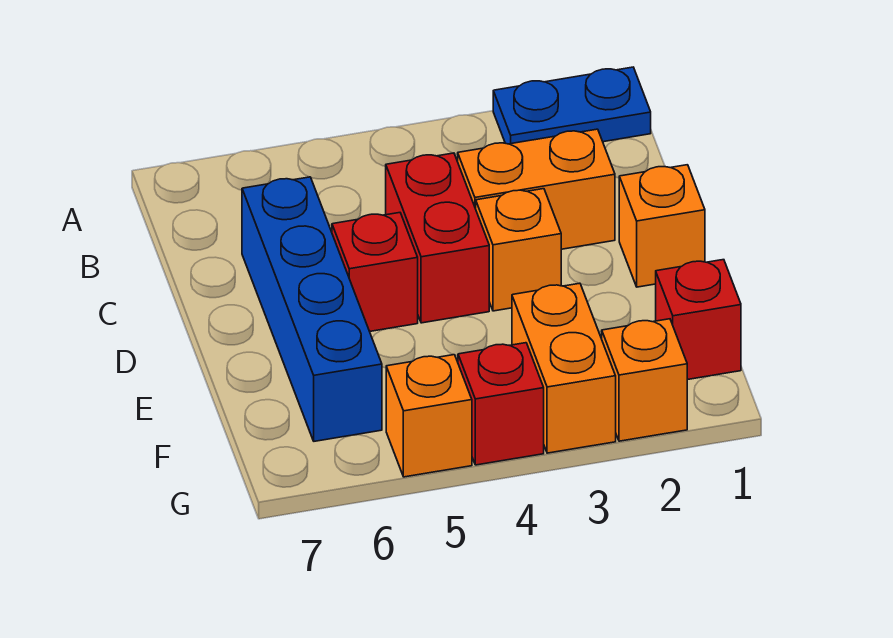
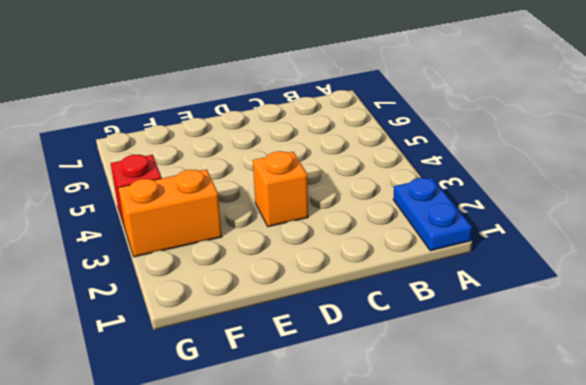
none -> orange brick C2:C3 level 1
none -> red brick C4:D4 level 1
none -> blue brick C6:F6 level 1

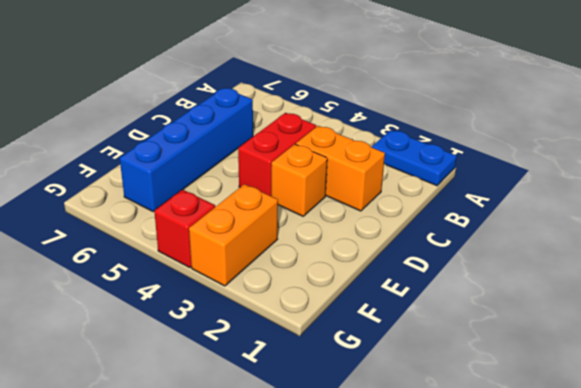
none -> orange brick D1 level 1
none -> red brick D5 level 1
none -> red brick F1 level 1

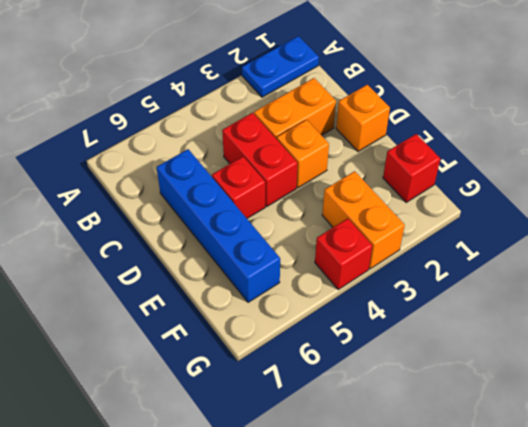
none -> orange brick G2 level 1
none -> orange brick G5 level 1

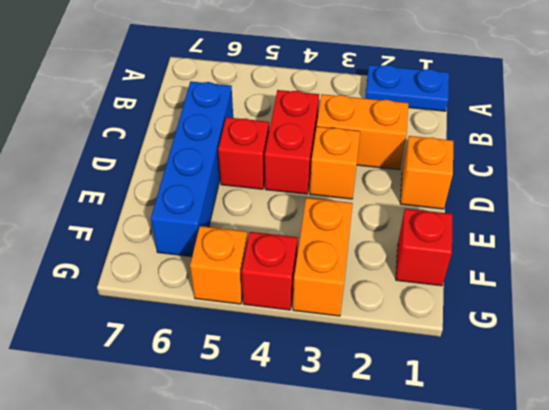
none -> orange brick G2 level 1

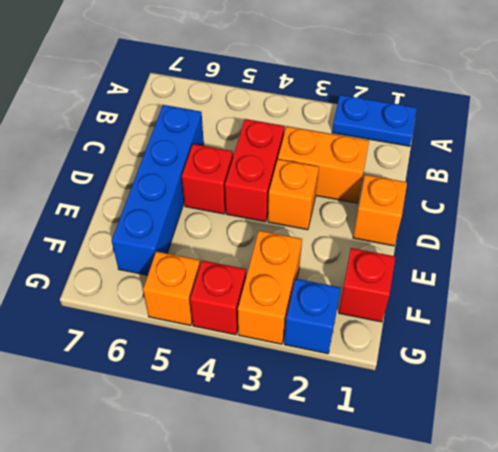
blue brick G2 level 1 -> orange brick G2 level 1

